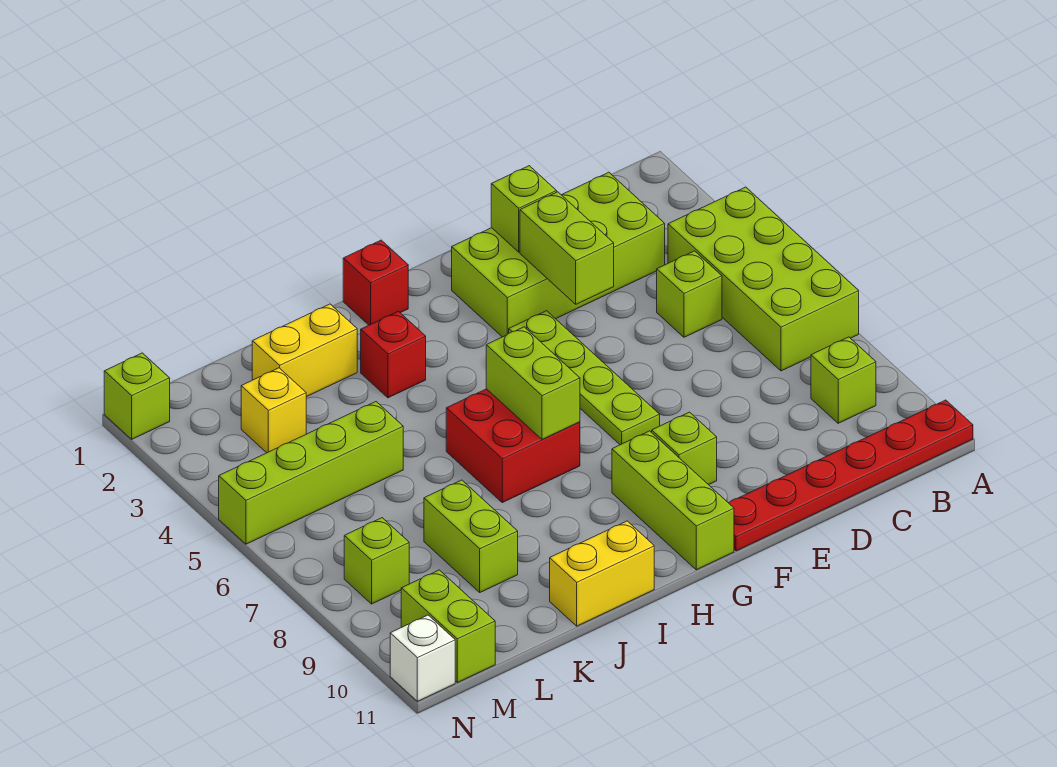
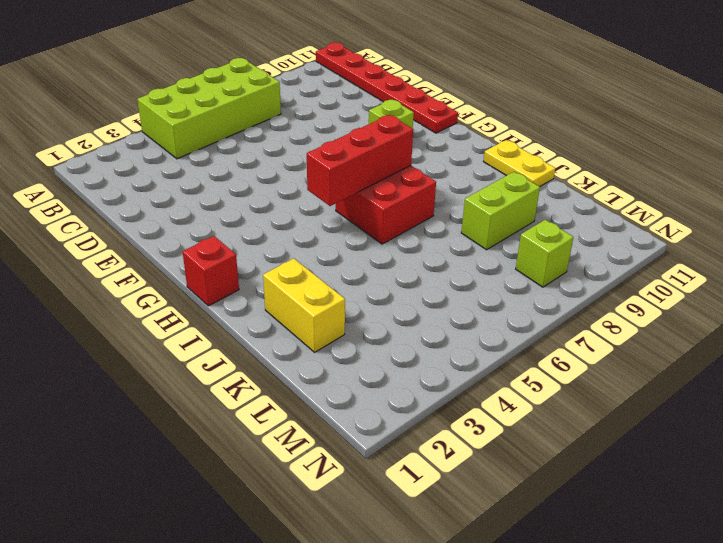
red brick H5:H7 level 2 -> lime brick H6:H7 level 2
yellow plate I11:J11 level 1 -> yellow brick I11:J11 level 1
none -> lime brick B9 level 1
none -> lime brick C2:F3 level 1
none -> lime brick C5 level 1

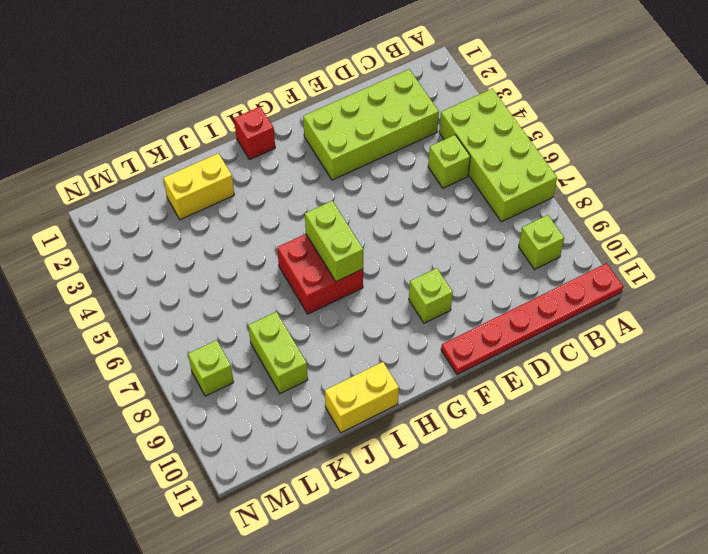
none -> lime plate F4:F7 level 1
none -> lime brick G9:G11 level 1
none -> red brick I3 level 1

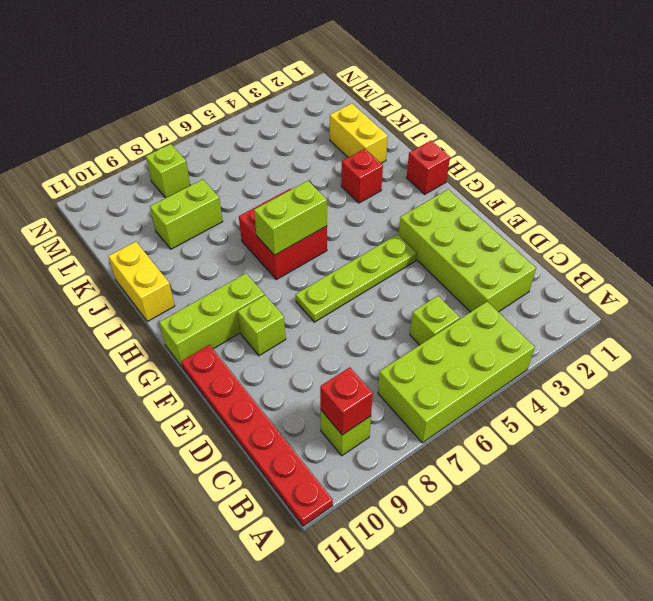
red brick B9 level 2 -> none
none -> lime brick K5:N5 level 1
none -> yellow brick L3 level 1
none -> lime brick M10:M11 level 1

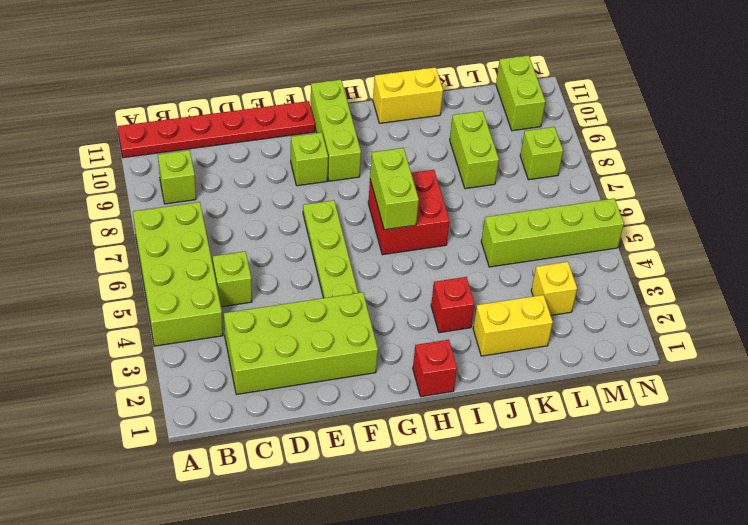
none -> lime brick N1 level 1
none -> white brick N11 level 1
none -> lime brick E2 level 2

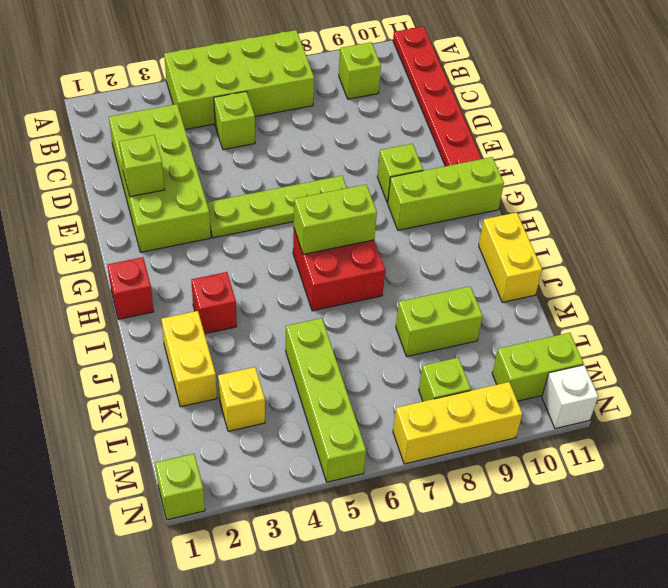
yellow brick N7:N9 level 1 -> none
none -> lime brick E3:E4 level 2

